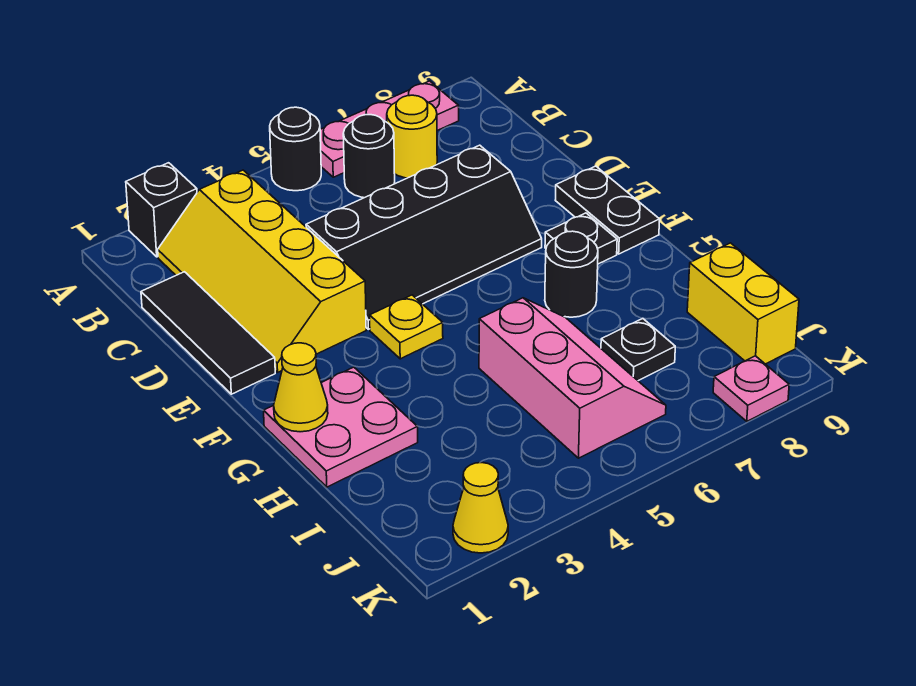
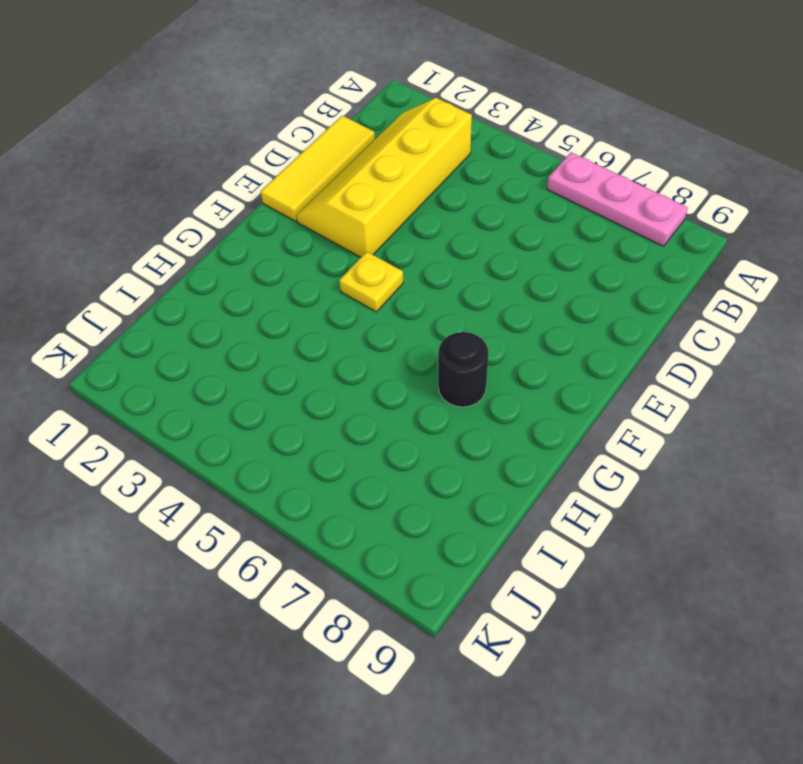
yellow tile C1:E1 level 1 -> black tile C1:E1 level 1
none -> black brick A2 level 1
none -> black round brick A5 level 1
none -> black round brick B6 level 1

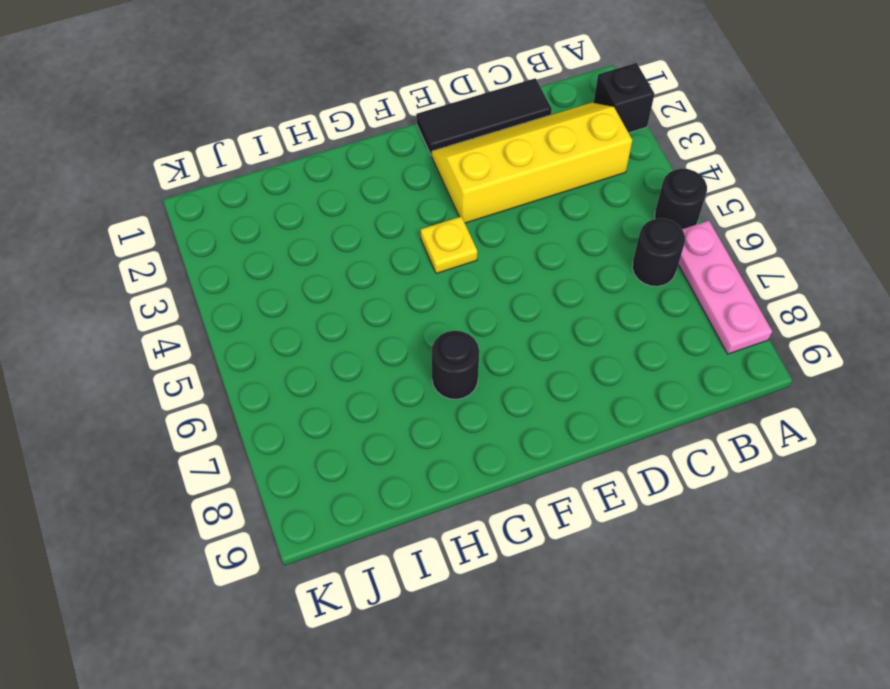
none -> yellow round brick B7 level 1
none -> black slope D4:E7 level 1 top D
none -> black plate E9:F9 level 1

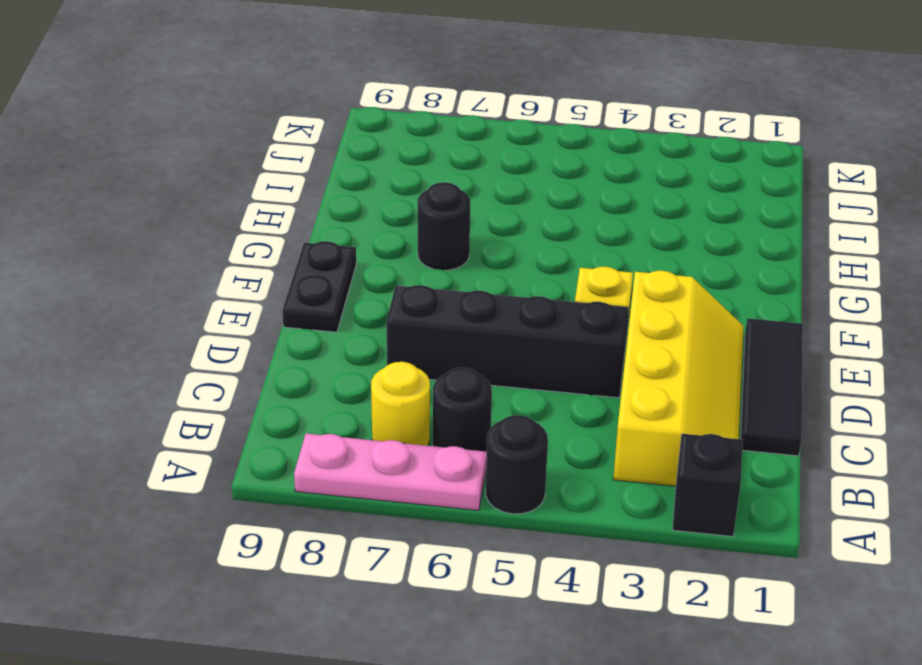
none -> black plate F8 level 1
none -> pink plate G1:H2 level 1
none -> pink slope H5:J6 level 1 top 5

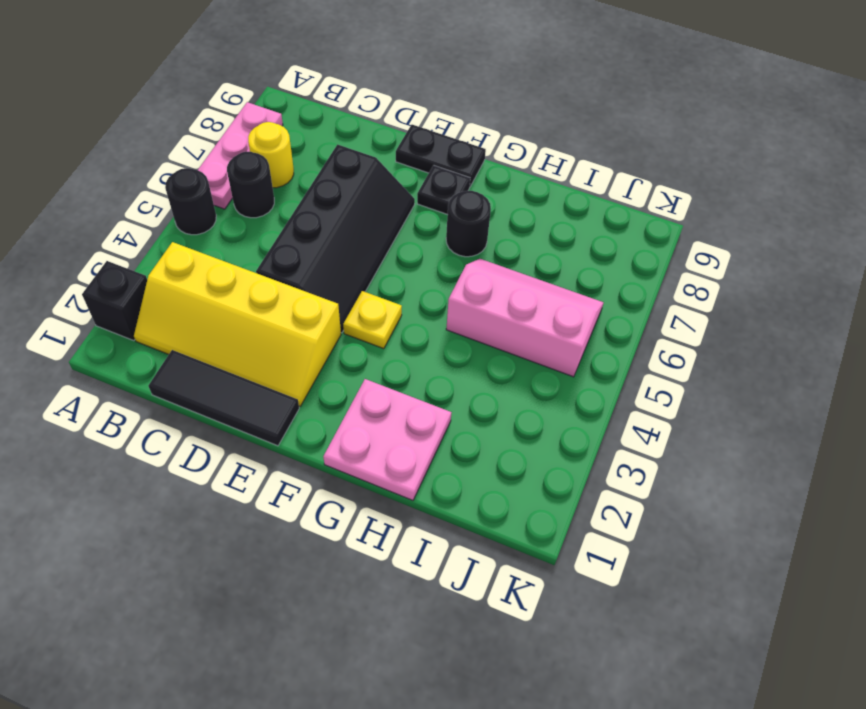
none -> black plate I7 level 1
none -> yellow brick I9:J9 level 1
none -> yellow cone K2 level 1

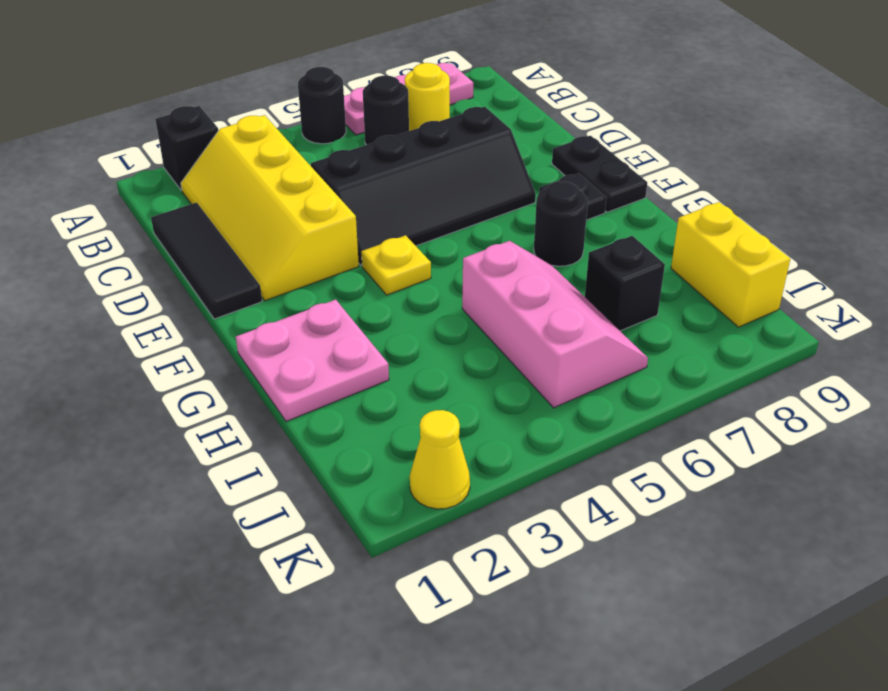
black brick I7 level 1 -> black plate I7 level 1
none -> pink plate K8 level 1
none -> yellow cone G1 level 2

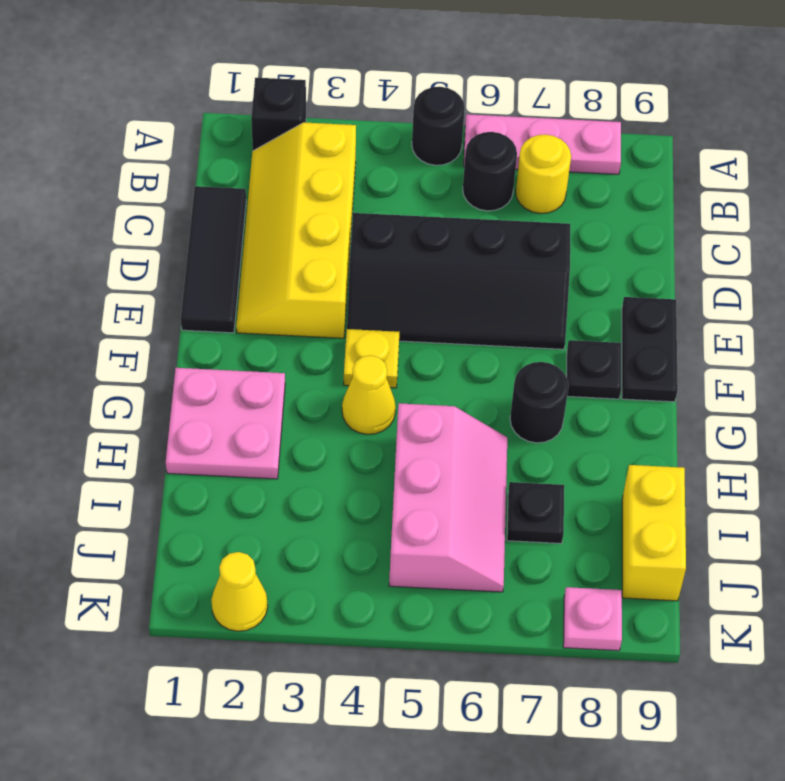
yellow cone G4 level 1 -> yellow cone G1 level 2

